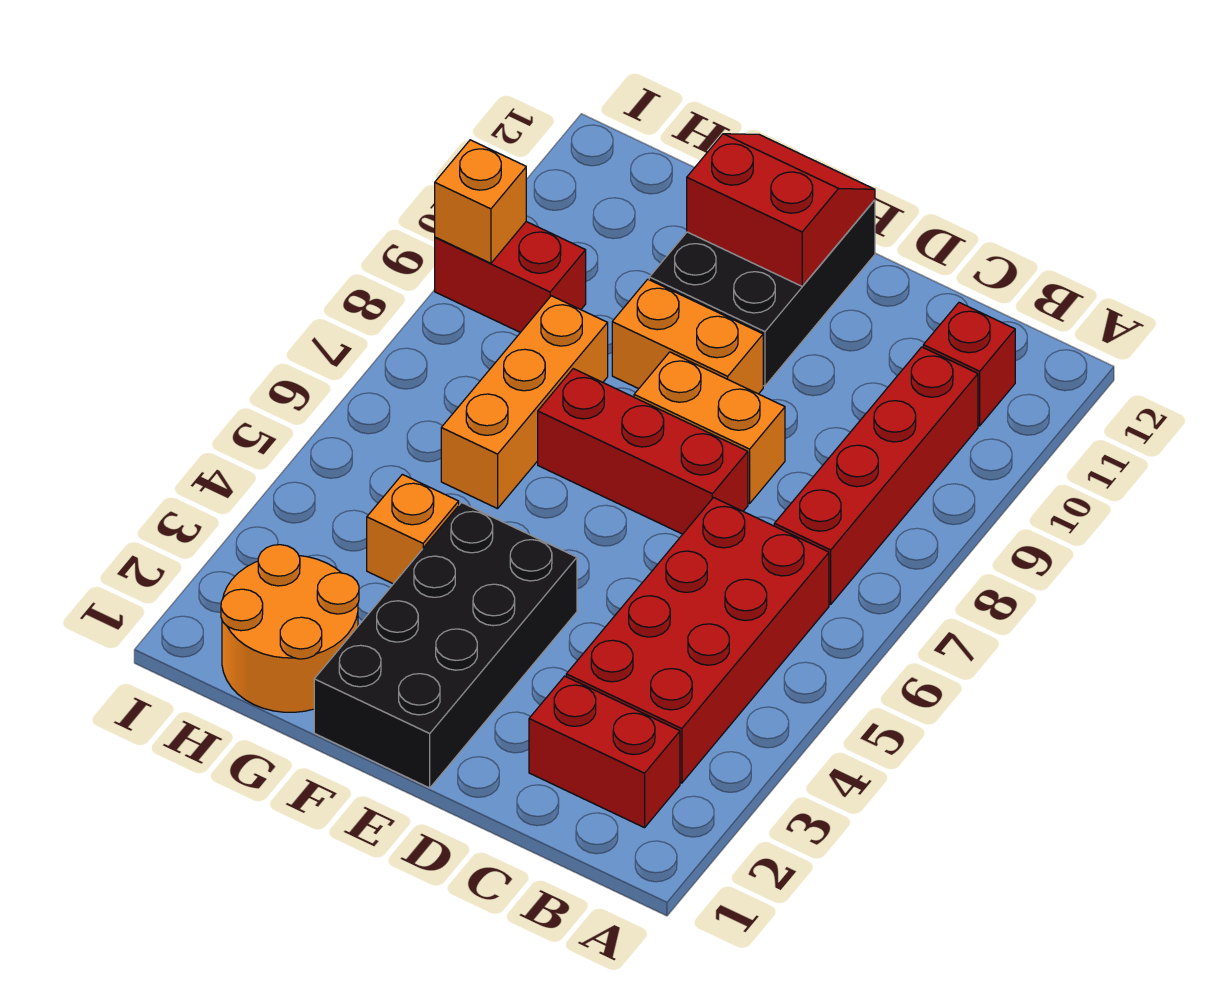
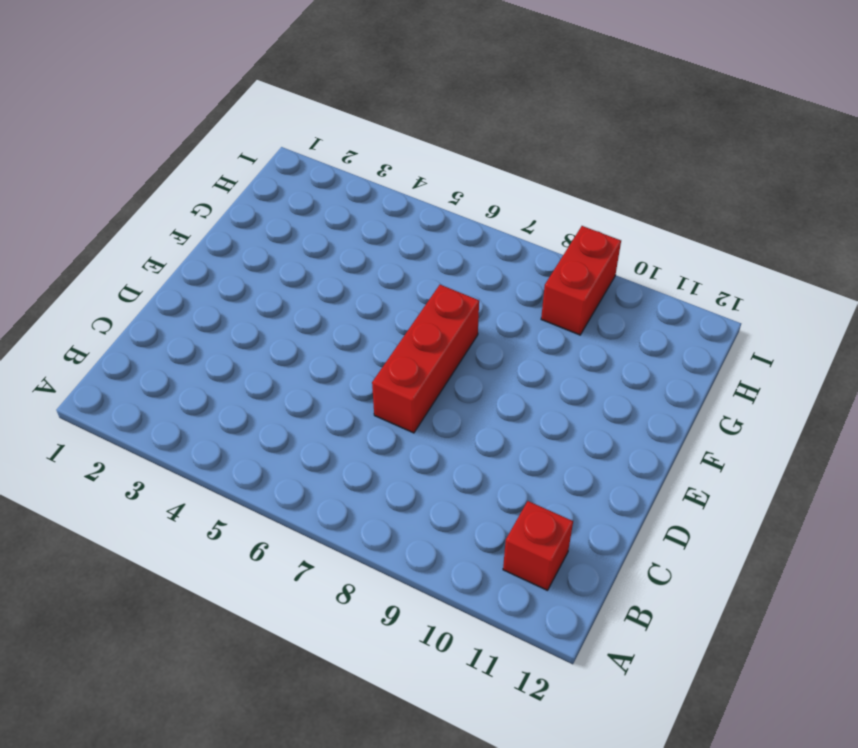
none -> red brick B2:C2 level 1
none -> red brick B3:C6 level 1
none -> red brick B7:B10 level 1

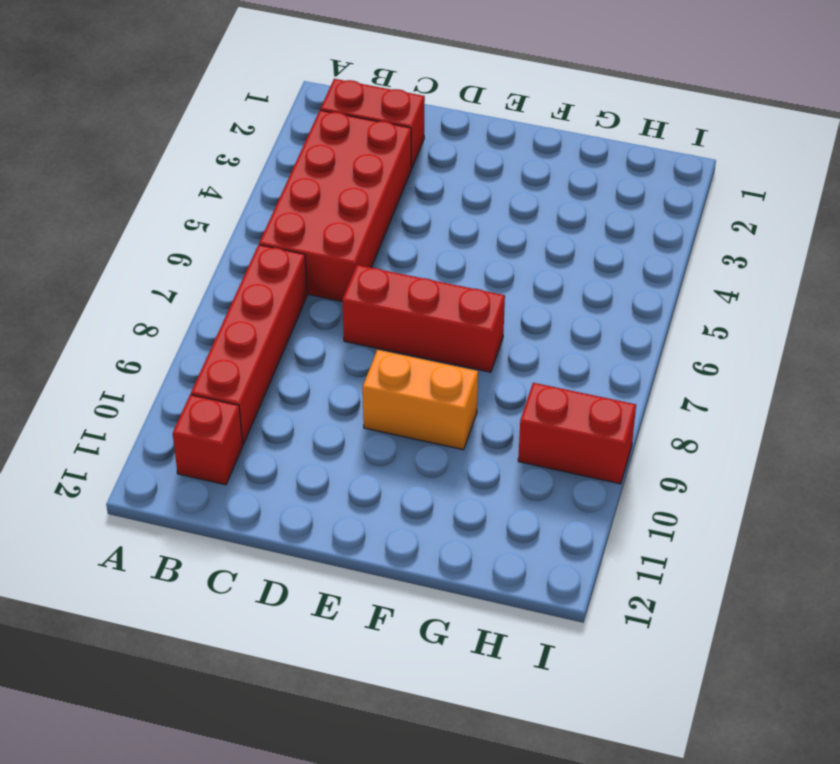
none -> orange brick D8:E8 level 1
none -> black brick E1:F4 level 1
none -> black brick E10:F12 level 1

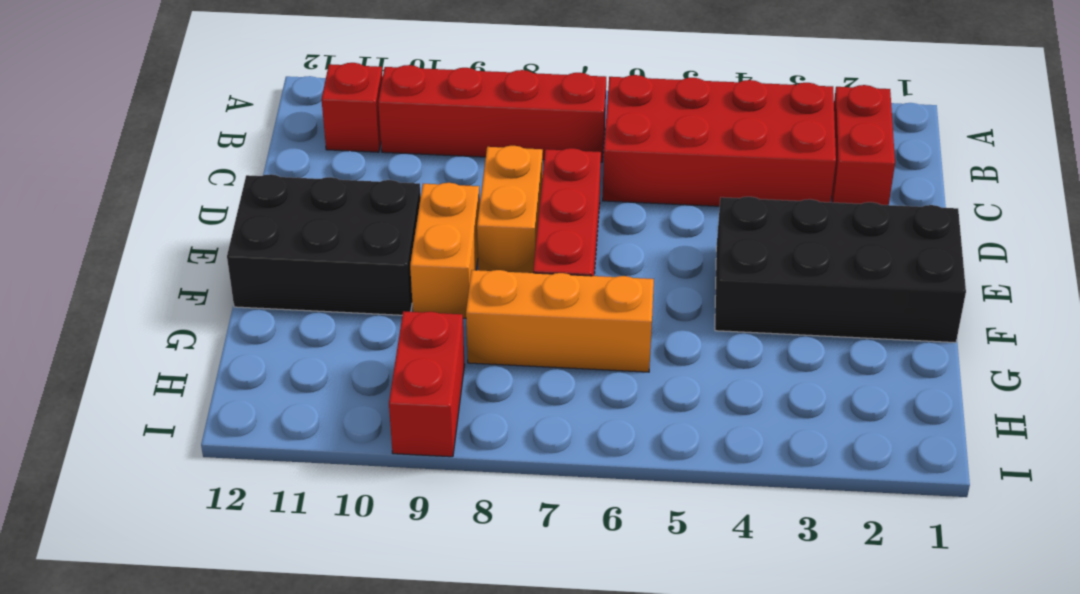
none -> orange round brick G1:H2 level 1
none -> orange brick G4 level 1
none -> red slope E11:F12 level 2 top 11

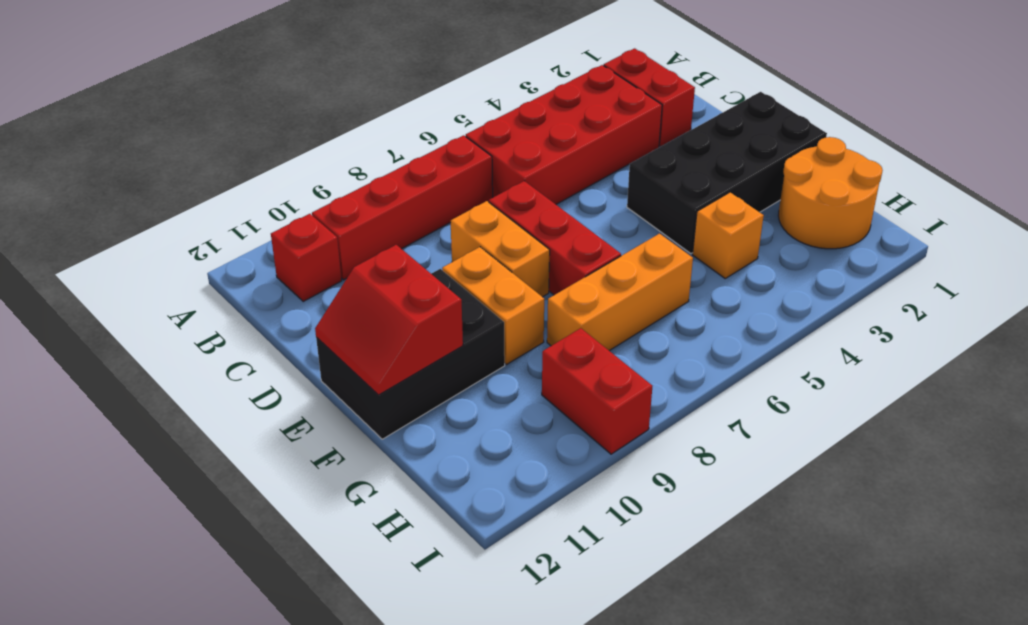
none -> orange brick I9 level 2

